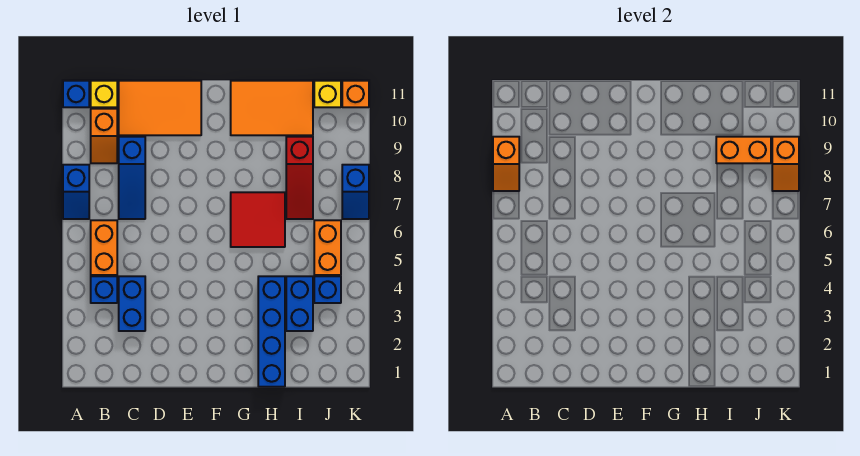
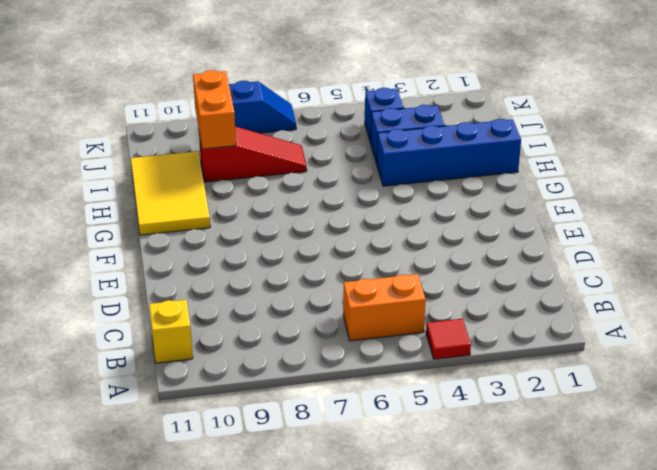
red tile A4 level 1 -> none
yellow tile G10:I11 level 1 -> orange tile G10:I11 level 1
none -> blue slope A7:A8 level 1 top 8
none -> blue brick A11 level 1
none -> blue brick B4 level 1

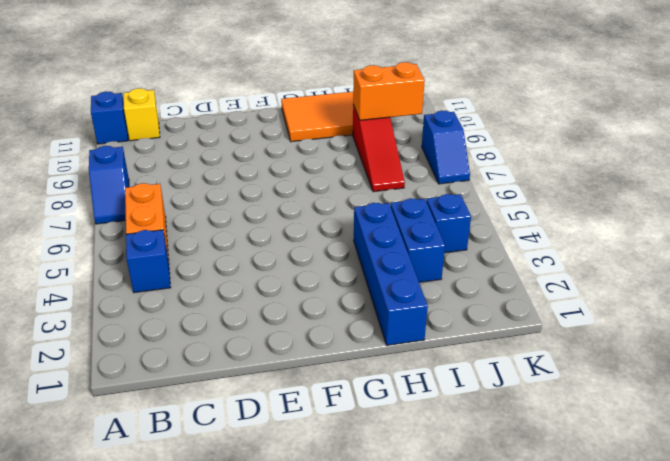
none -> orange slope B9:B10 level 1 top 10
none -> blue brick C3:C4 level 1
none -> blue slope C7:C9 level 1 top 9

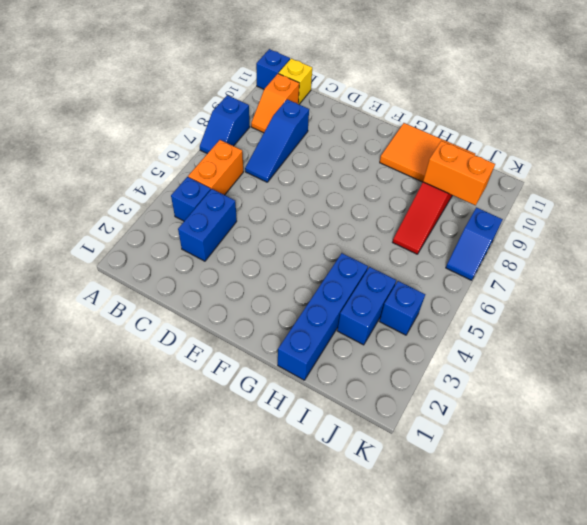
none -> orange tile C10:E11 level 1
none -> red tile G6:H7 level 1
none -> orange brick J5:J6 level 1

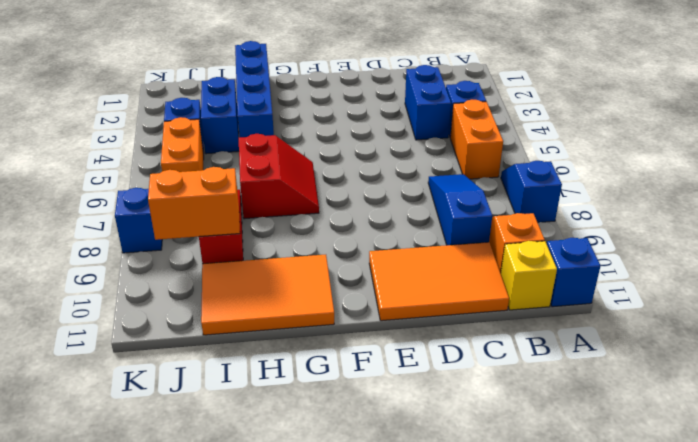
red slope G6:H7 level 1 top H -> red tile G6:H7 level 1
none -> yellow brick J11 level 1
none -> orange brick K11 level 1
none -> orange slope A8:A9 level 2 top 9

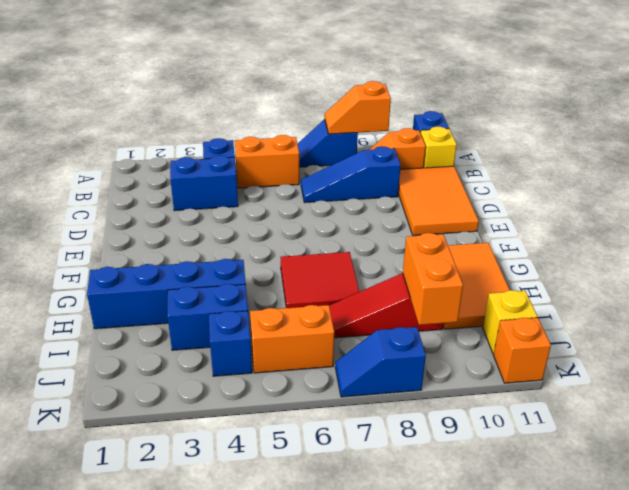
none -> orange slope K8:K9 level 2 top 9

